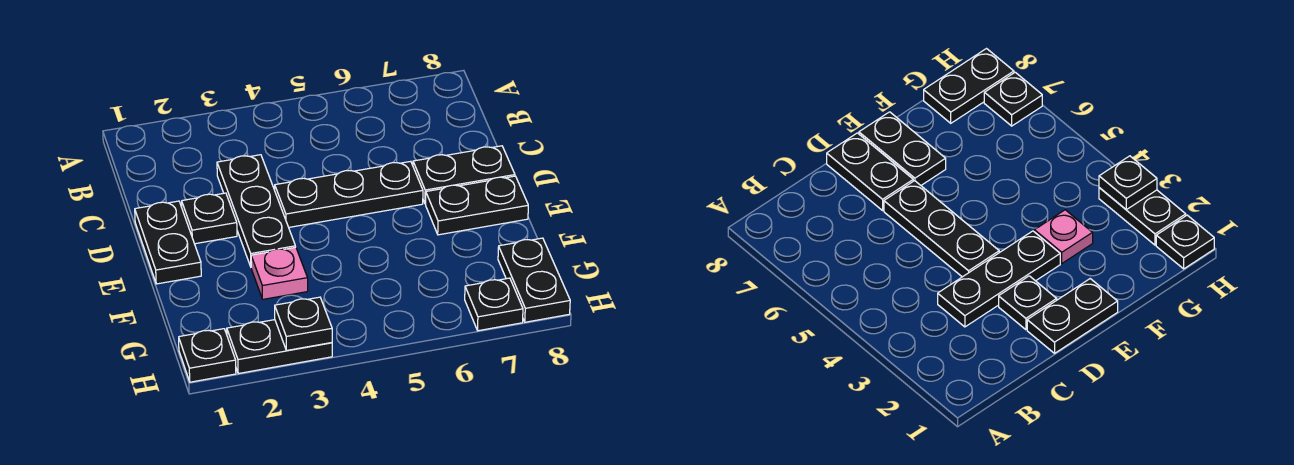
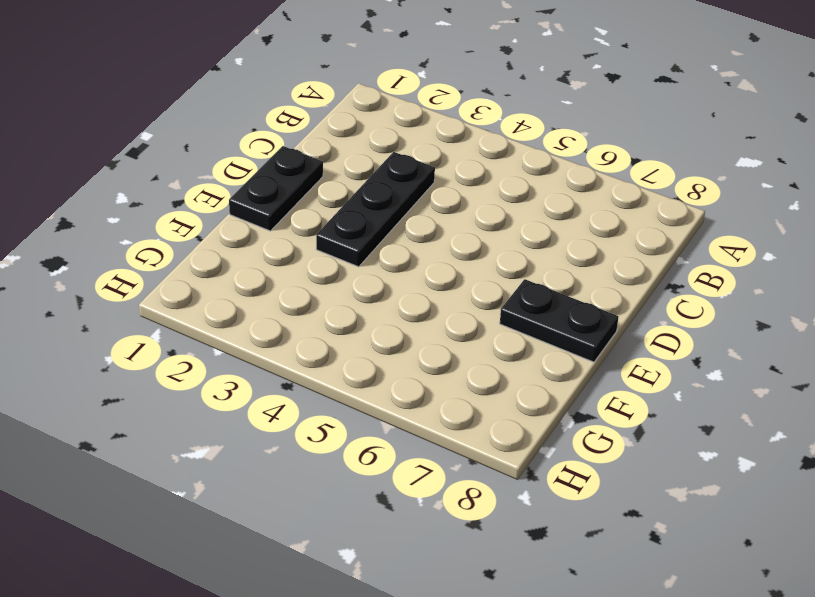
none -> black plate D2 level 1
none -> black plate D4:D6 level 1
none -> black plate D7:D8 level 1

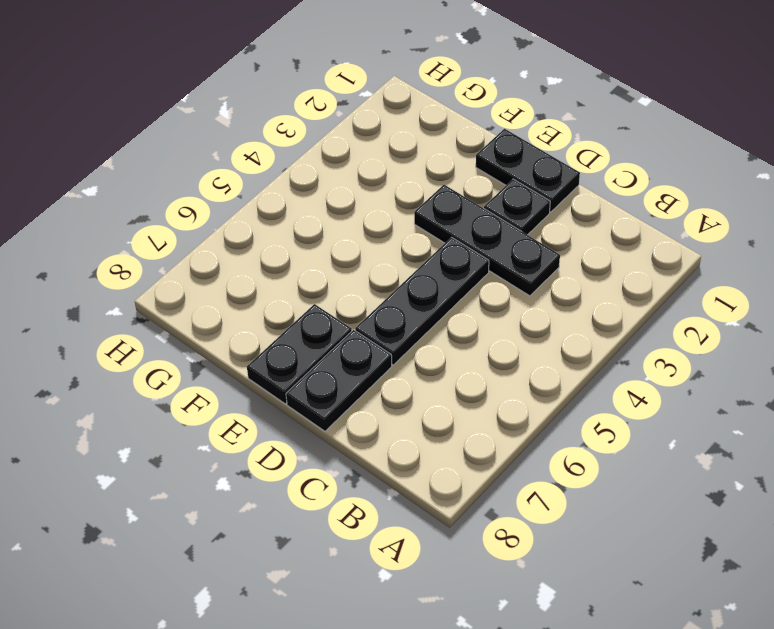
none -> pink plate F3 level 1
none -> black plate G8:H8 level 1
none -> black plate H1 level 1

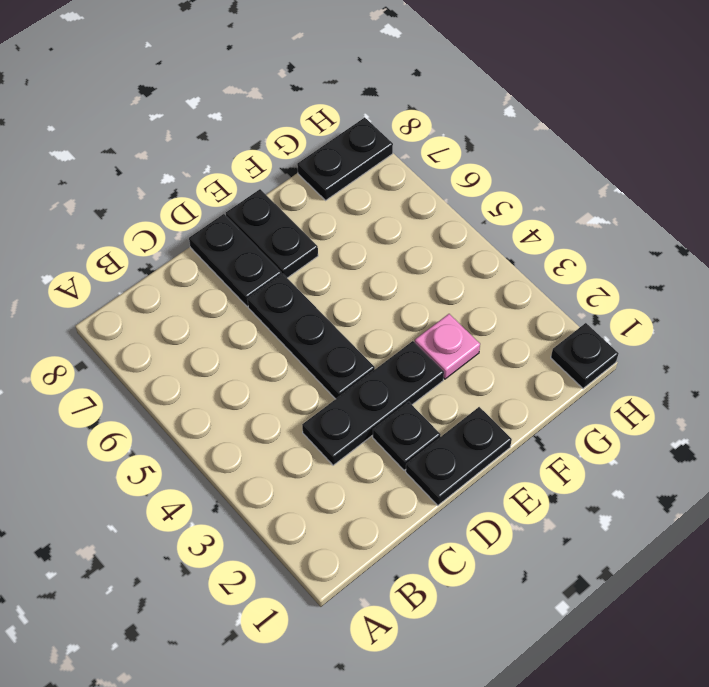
none -> black plate H2:H3 level 1
none -> black plate H7 level 1
none -> black plate H3 level 2

